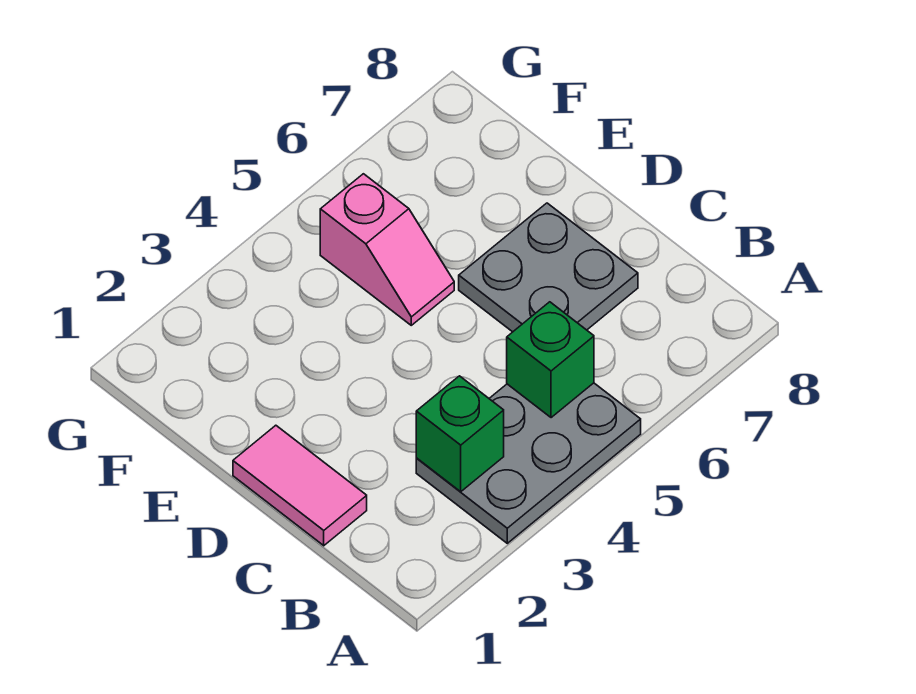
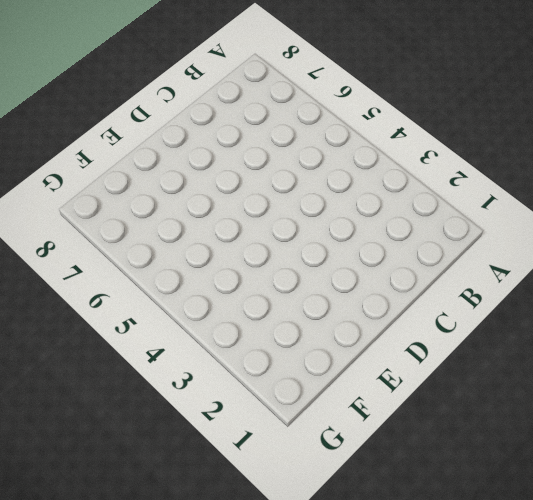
none -> grey plate A3:B5 level 1
none -> pink tile C1:D1 level 1

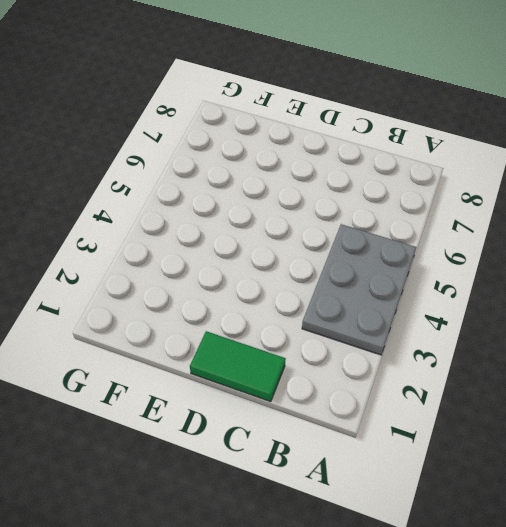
green tile C1:D1 level 1 -> pink tile C1:D1 level 1
none -> grey plate C6:D7 level 1
none -> pink slope E5:F5 level 1 top F

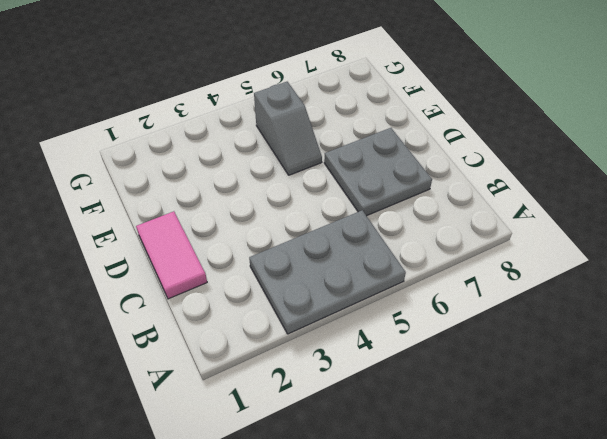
grey slope E5:F5 level 1 top F -> pink slope E5:F5 level 1 top F
none -> green brick B3 level 2
none -> green brick B5 level 2

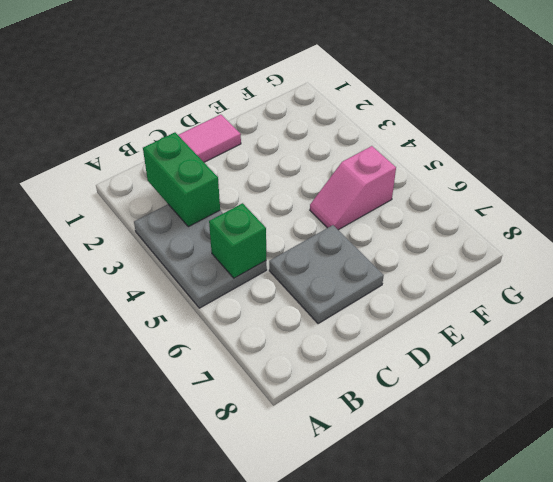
green brick B2:B3 level 2 -> green brick B3 level 2

